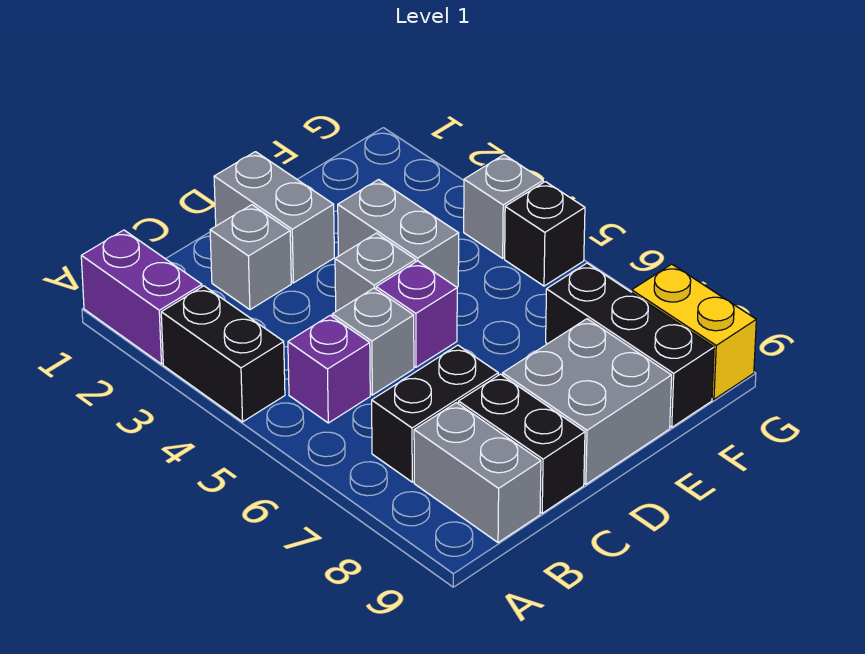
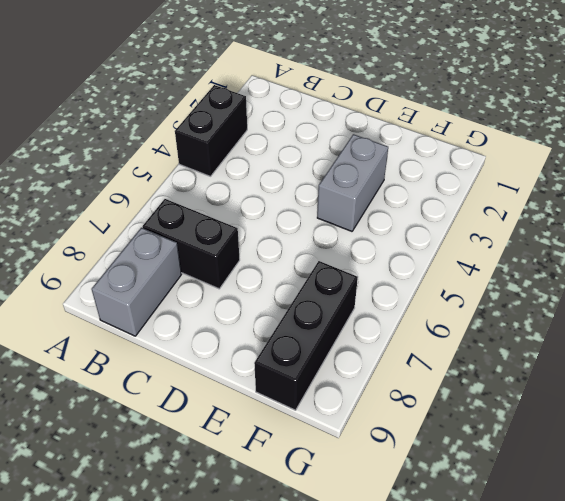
none -> purple brick A1:A2 level 1
none -> purple brick B5 level 1
none -> grey brick C2 level 1

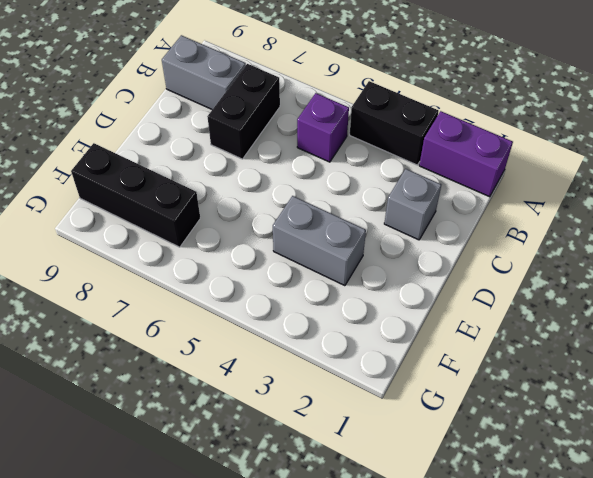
none -> grey brick C5 level 1
none -> black brick C8:C9 level 1
none -> grey brick D1:D2 level 1

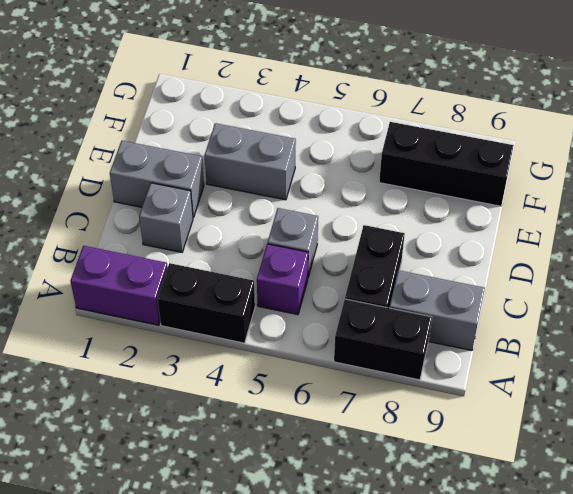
black brick A7:A8 level 1 -> black brick C8:C9 level 1
none -> grey brick D4 level 1
none -> purple brick D5 level 1
none -> grey brick D8:E9 level 1

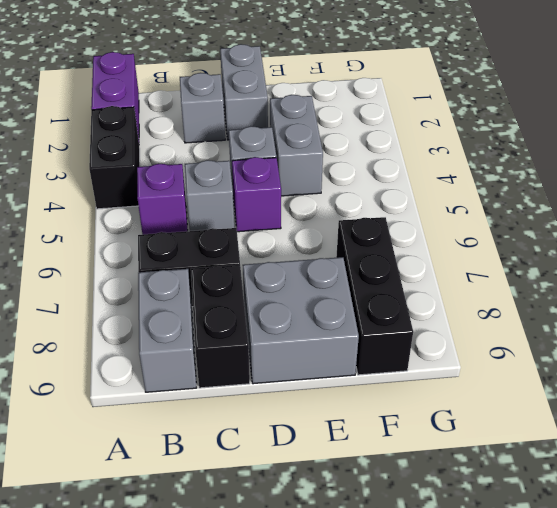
none -> grey brick G4 level 1
none -> black brick G5 level 1
none -> yellow brick G8:G9 level 1

